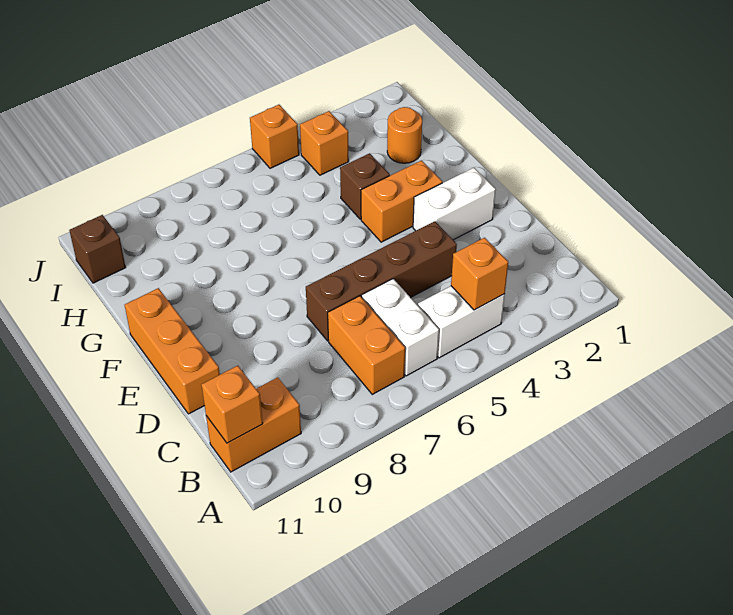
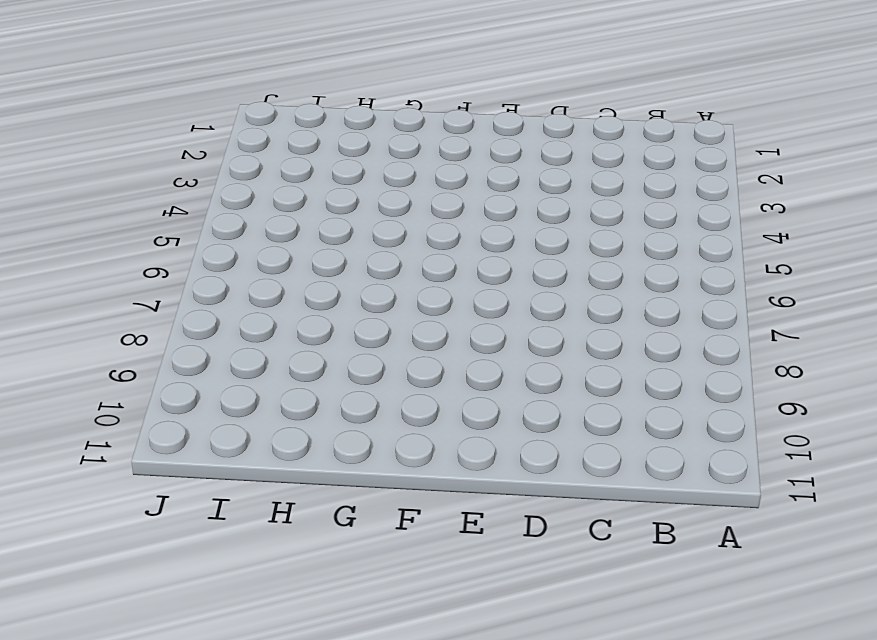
none -> white brick B4:B5 level 1
none -> white brick B6:C6 level 1
none -> orange brick B7:C7 level 1

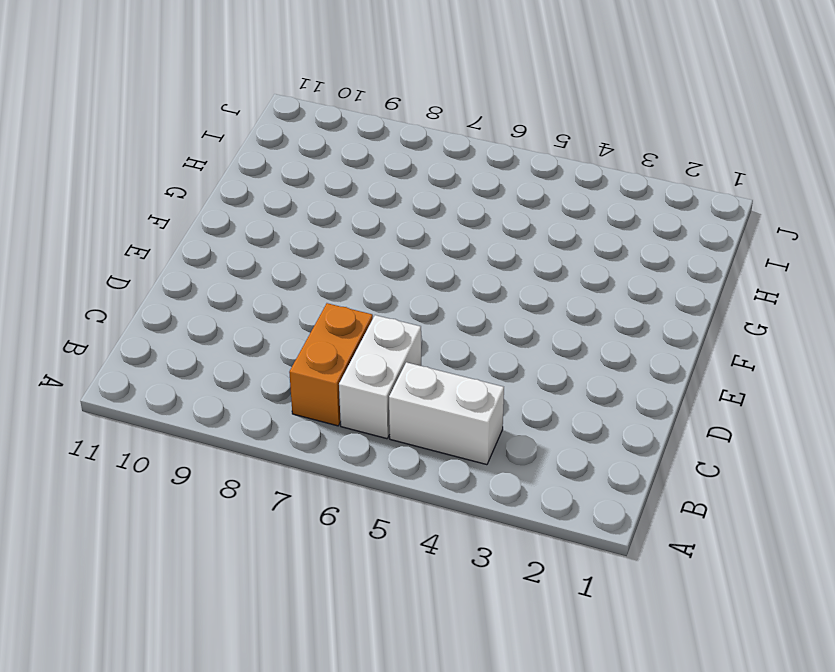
none -> orange brick B10:B11 level 1
none -> brown brick D4:D7 level 1
none -> orange brick D11:F11 level 1

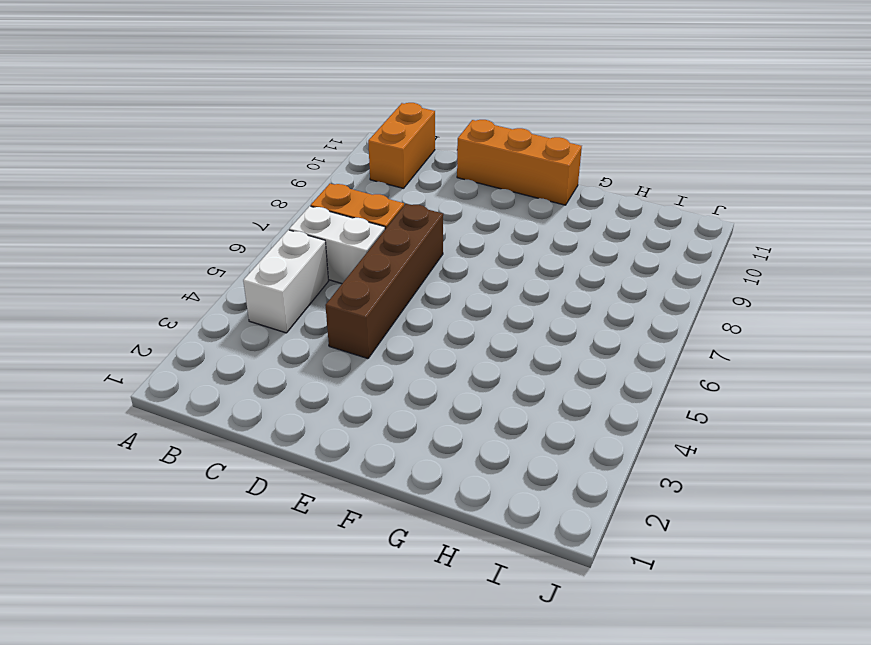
none -> white brick E2:E3 level 1
none -> orange brick F3:F4 level 1
none -> brown brick G4 level 1

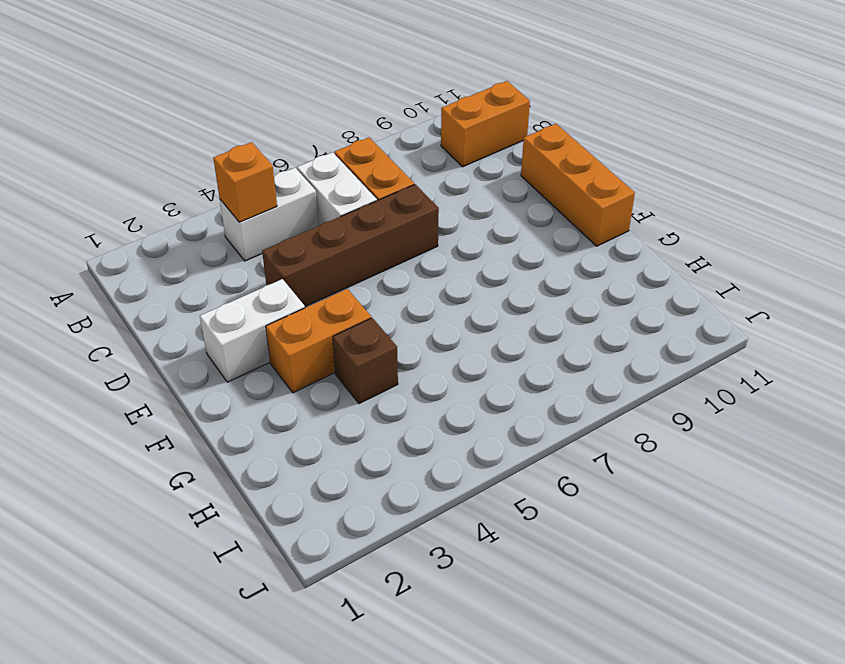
none -> orange round brick H2 level 1
none -> orange brick I4 level 1
none -> brown brick I11 level 1

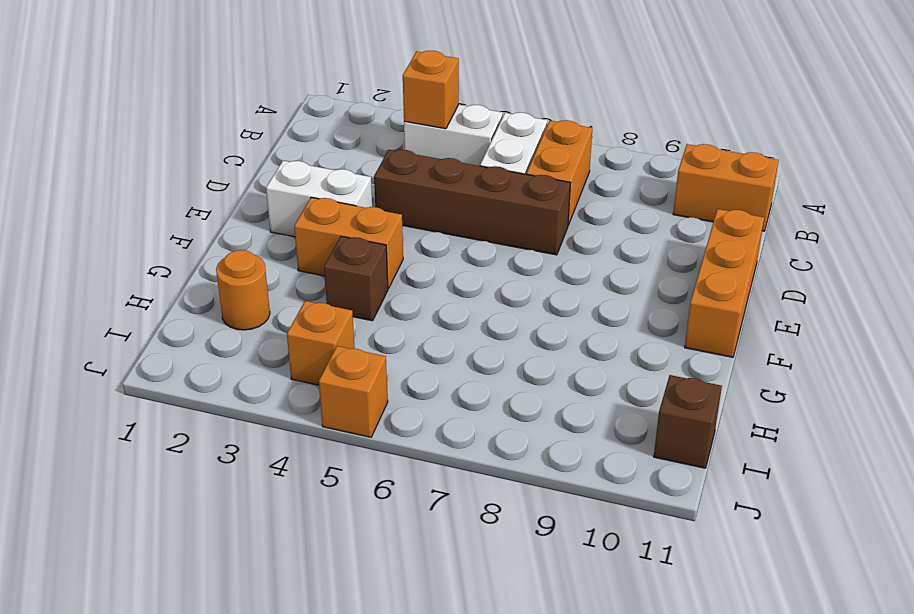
none -> orange brick B11 level 2

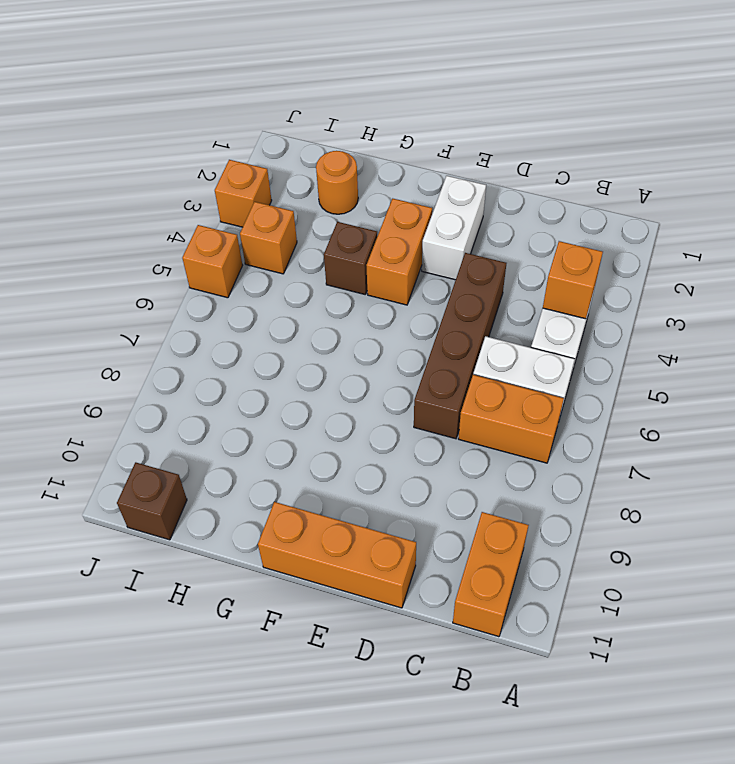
orange brick J3 level 1 -> orange brick B11 level 2

